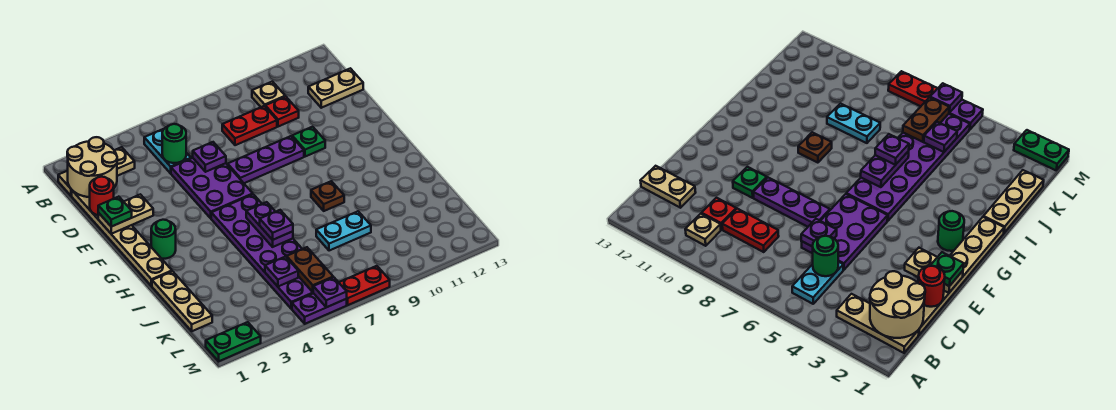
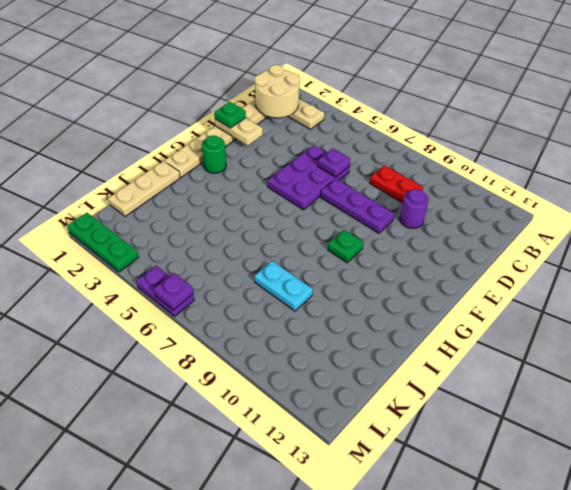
purple round brick D10 level 1 -> none
green plate G9 level 1 -> green plate E10 level 1
green plate M1:M3 level 1 -> green plate M1:M2 level 1
none -> cyan plate B5:C5 level 1
none -> tan plate B10 level 1
none -> red plate C10 level 1

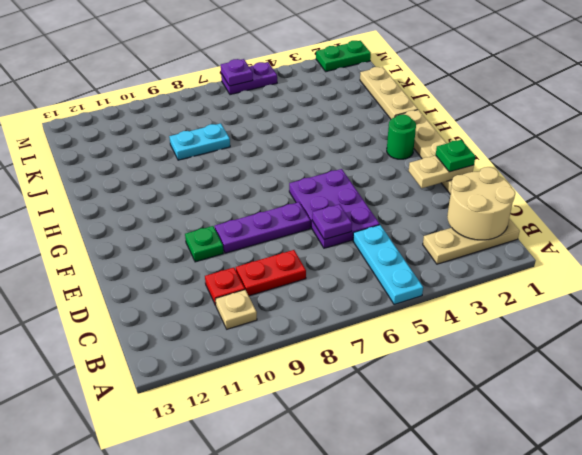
cyan plate A5:C5 level 1 -> cyan plate B5:C5 level 1
none -> tan plate C12:C13 level 1
none -> purple plate G5:L6 level 1
none -> brown plate H9 level 1

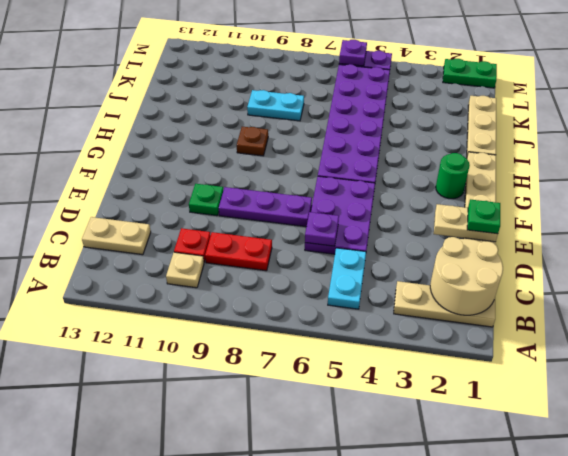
none -> red plate M7:M8 level 1
none -> green round brick C5 level 2
none -> red round brick D1 level 2

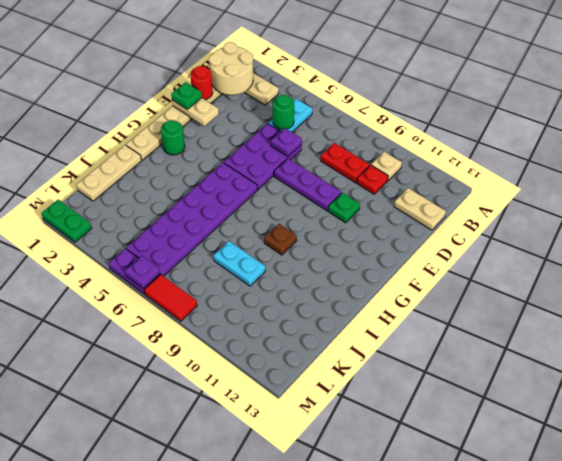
red tile M7:M8 level 1 -> red plate M7:M8 level 1
none -> purple plate H6:I6 level 2
none -> purple plate K5 level 2
none -> brown plate K6:L6 level 2

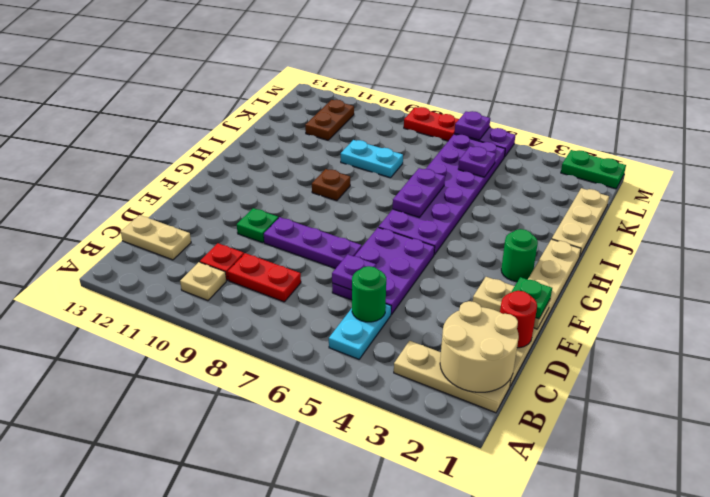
brown plate K11:L11 level 1 -> brown plate K6:L6 level 2
none -> purple plate I6 level 3

